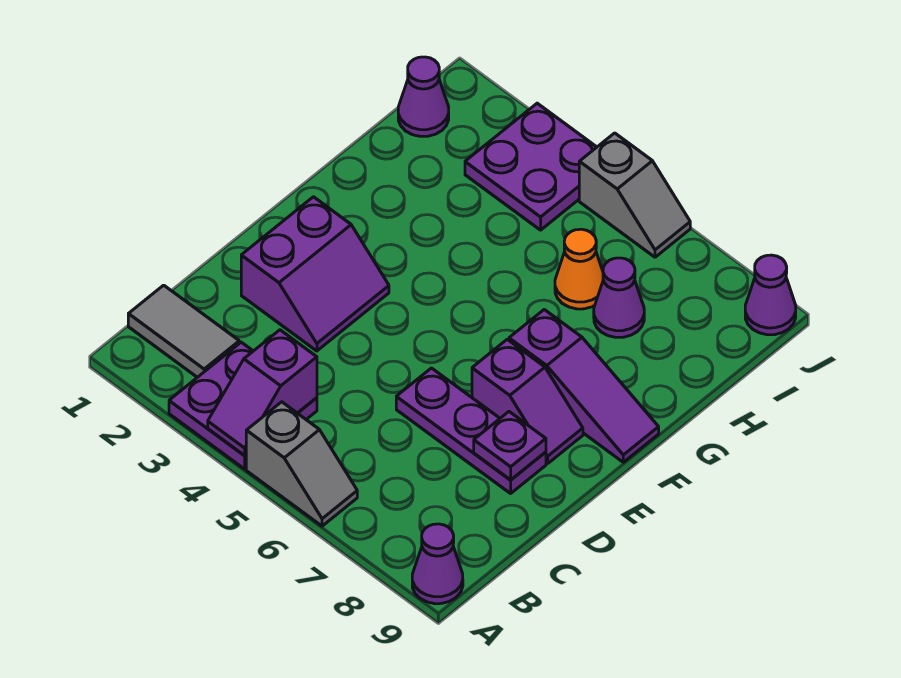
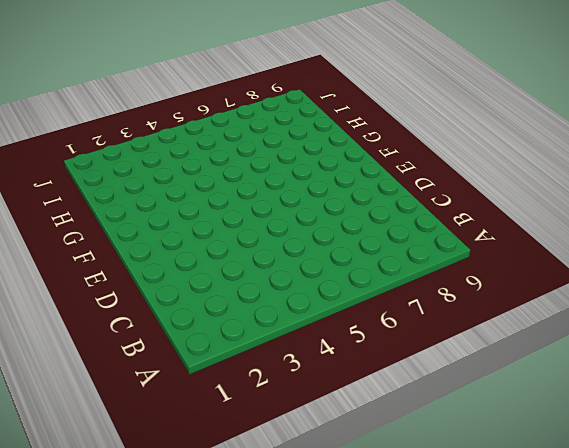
none -> purple plate A3:B4 level 1
none -> grey slope A5:A6 level 1 top 5
none -> purple cone A9 level 1

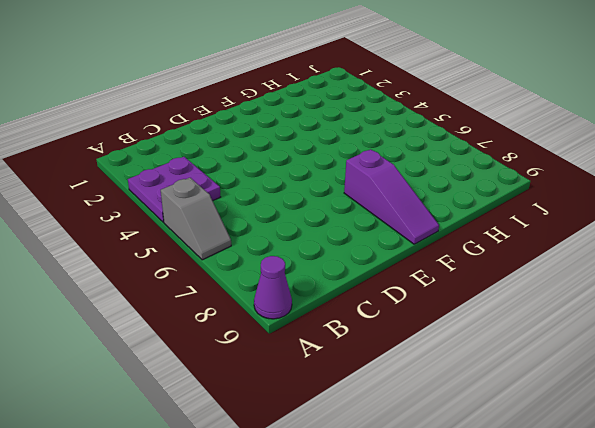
none -> grey tile B1:B2 level 1
none -> purple slope D2:E3 level 1 top 2
none -> purple plate D6:D8 level 1

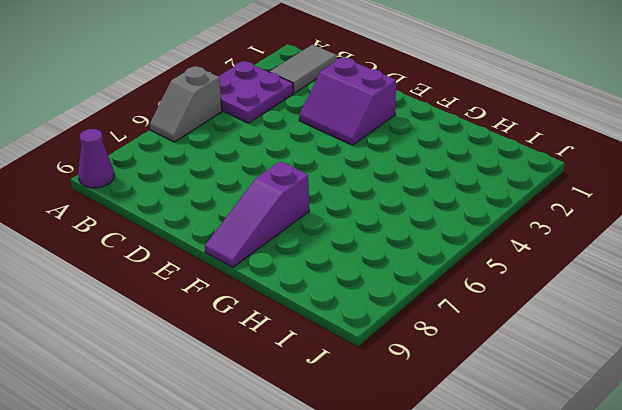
none -> purple plate D6:D8 level 1
none -> purple slope E7:E8 level 1 top 7
none -> orange cone H6 level 1

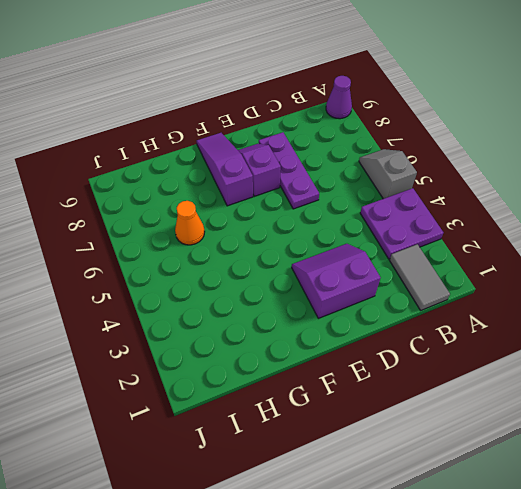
none -> purple cone H7 level 1
none -> purple cone I1 level 1
none -> purple plate I3:J4 level 1

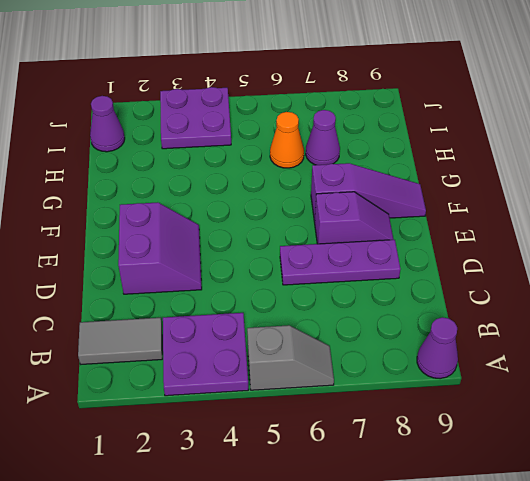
none -> grey slope J5:J6 level 1 top 5
none -> purple cone J9 level 1
none -> purple slope A4:B4 level 2 top B

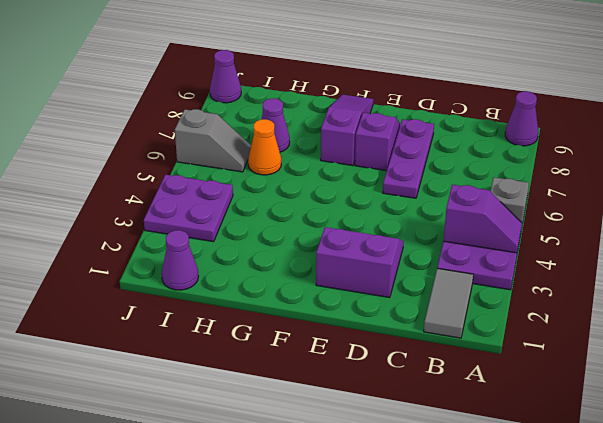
grey slope I6:J6 level 1 top J -> grey slope J5:J6 level 1 top 5
none -> purple plate D8 level 2

